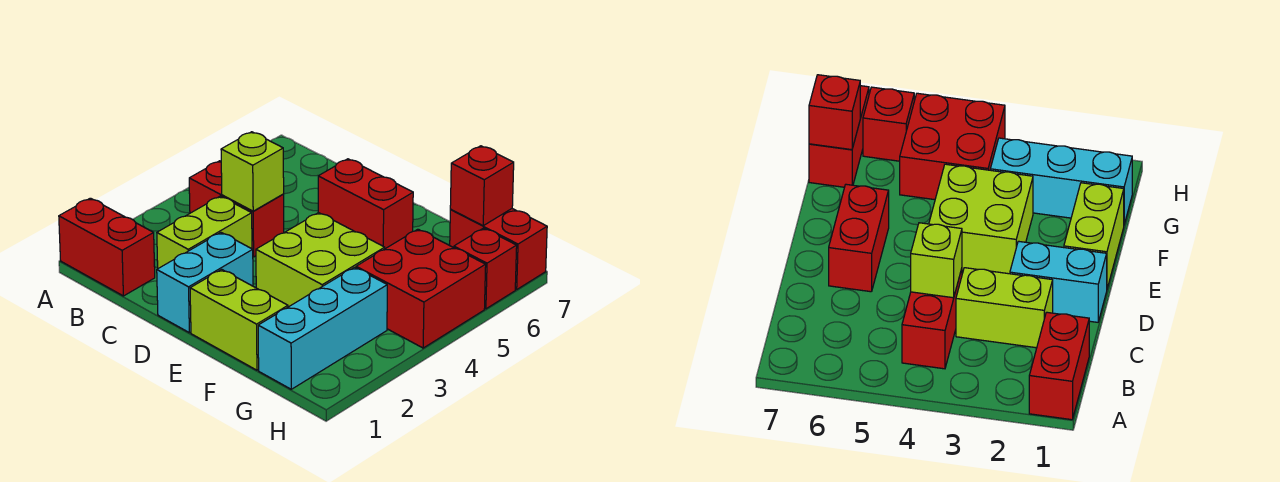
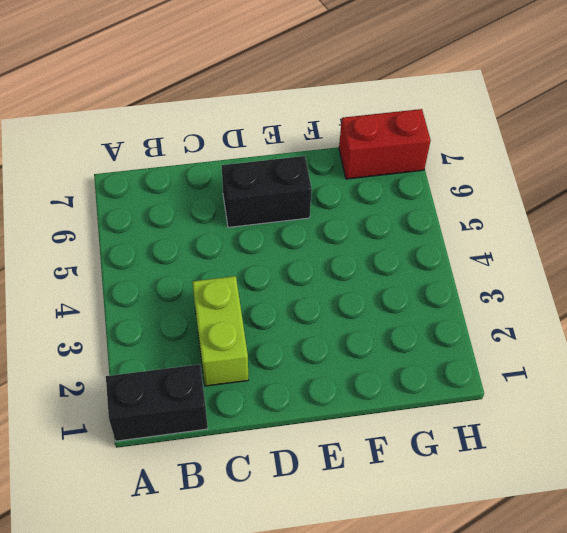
black brick A1:B1 level 1 -> red brick A1:B1 level 1
black brick D6:E6 level 1 -> red brick D6:E6 level 1
none -> red brick B4:C4 level 1
none -> cyan brick D1:D2 level 1
none -> lime brick E1:F1 level 1

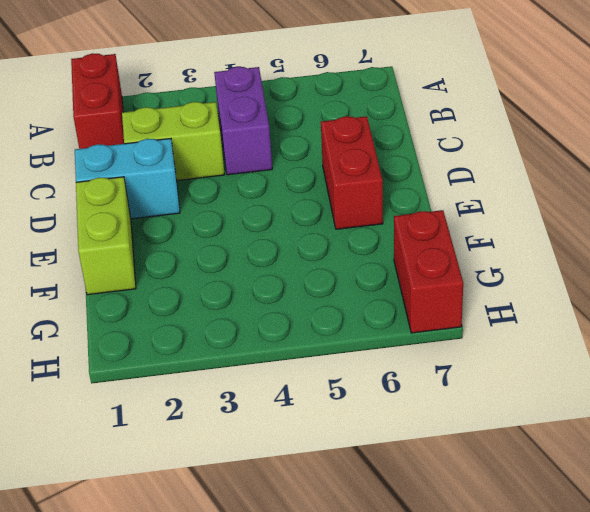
purple brick B4:C4 level 1 -> red brick B4:C4 level 1
none -> lime brick E3:F4 level 1
none -> cyan brick G1:G3 level 1
none -> red brick G4:H5 level 1

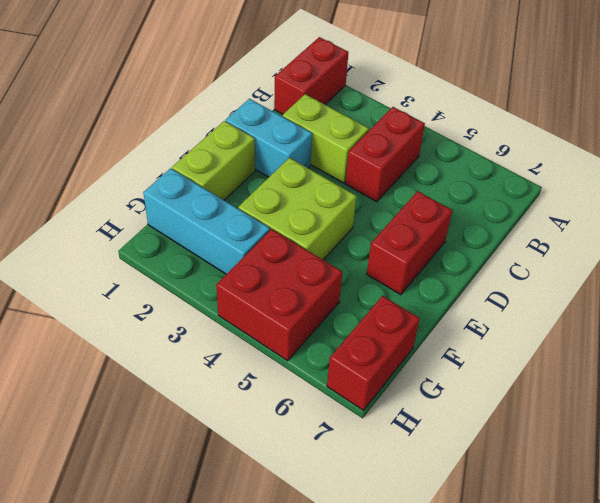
none -> red brick H6 level 1
none -> lime brick C4 level 2
none -> red brick G7 level 2

